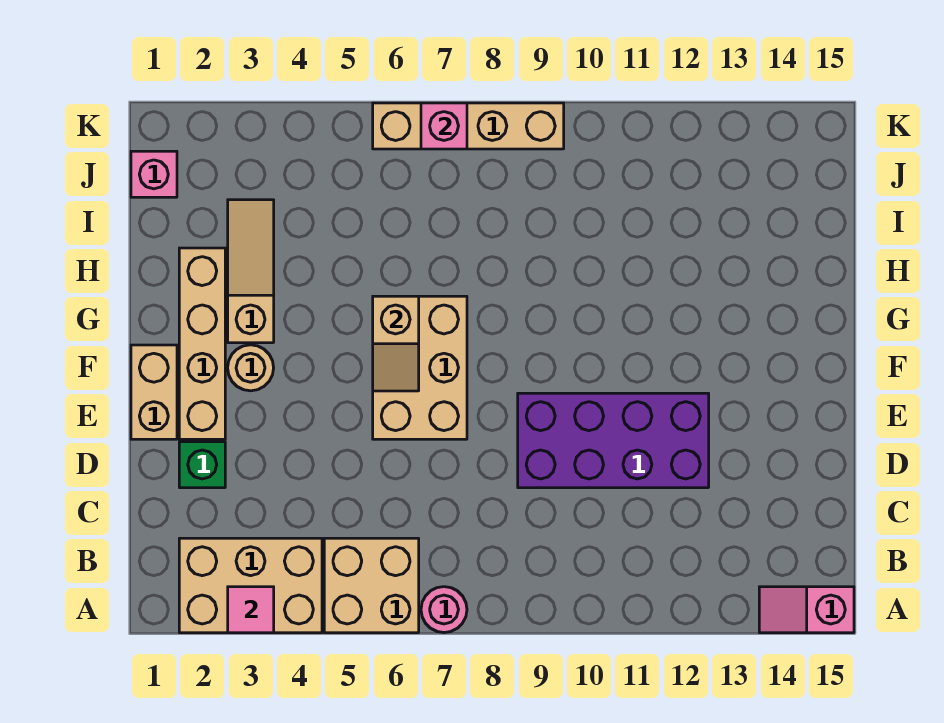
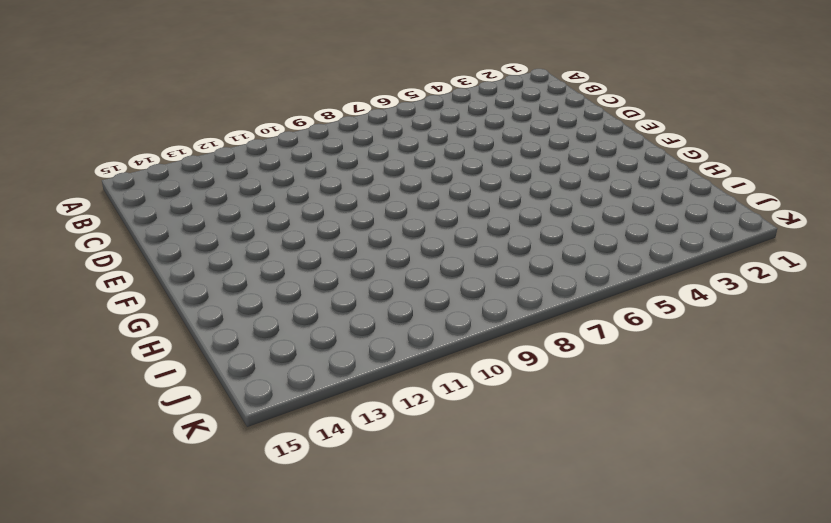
none -> tan brick A2:B4 level 1
none -> tan brick A5:B6 level 1
none -> pink round brick A7 level 1

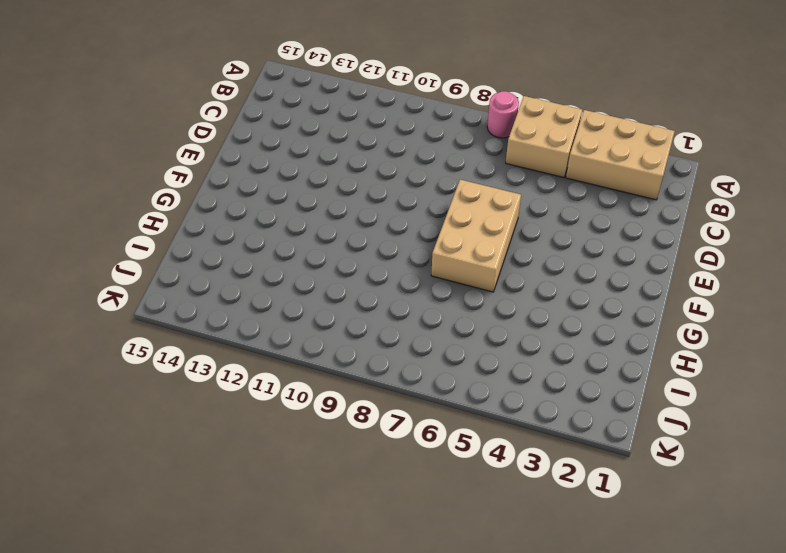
none -> pink slope A14:A15 level 1 top 15
none -> green brick D2 level 1
none -> purple brick D9:E12 level 1

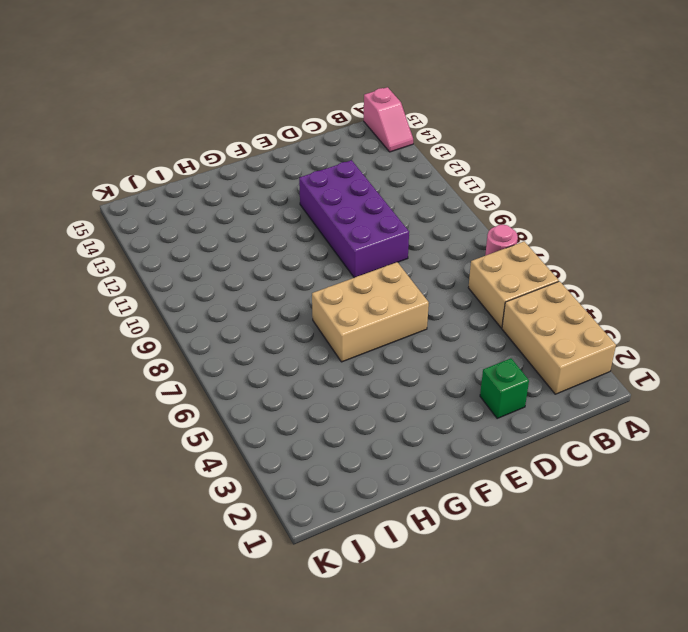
none -> tan brick E1:F1 level 1
none -> tan brick E2:H2 level 1
none -> tan round brick F3 level 1

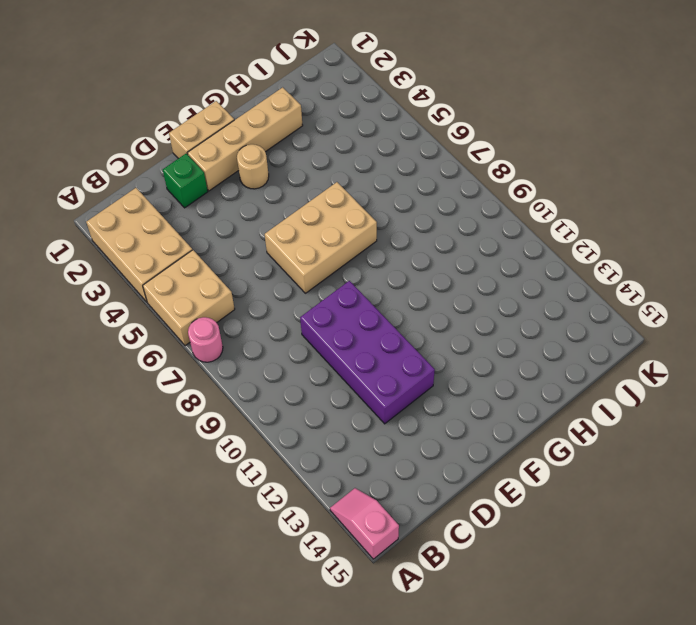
none -> tan slope G3:I3 level 1 top G
none -> pink brick J1 level 1
none -> tan brick K6:K9 level 1

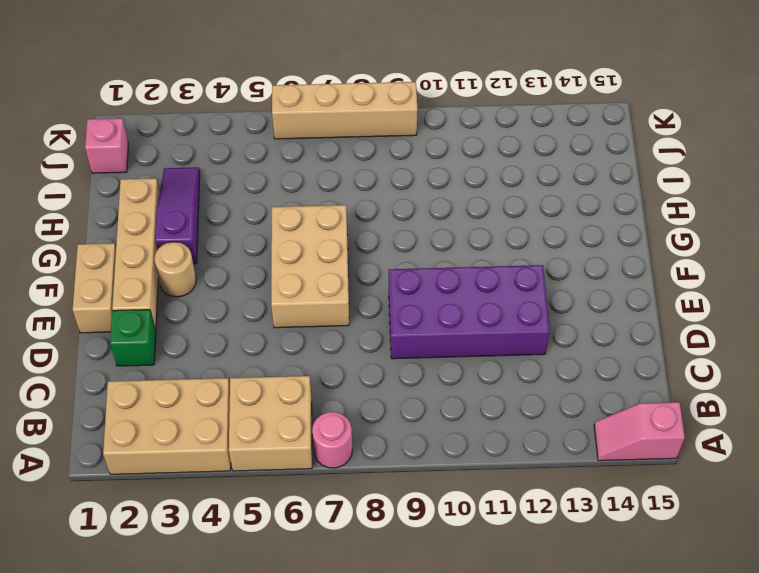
purple slope G3:I3 level 1 top G -> tan slope G3:I3 level 1 top G
none -> pink tile A3 level 2
none -> tan slope F6:G6 level 2 top G
none -> pink brick K7 level 2

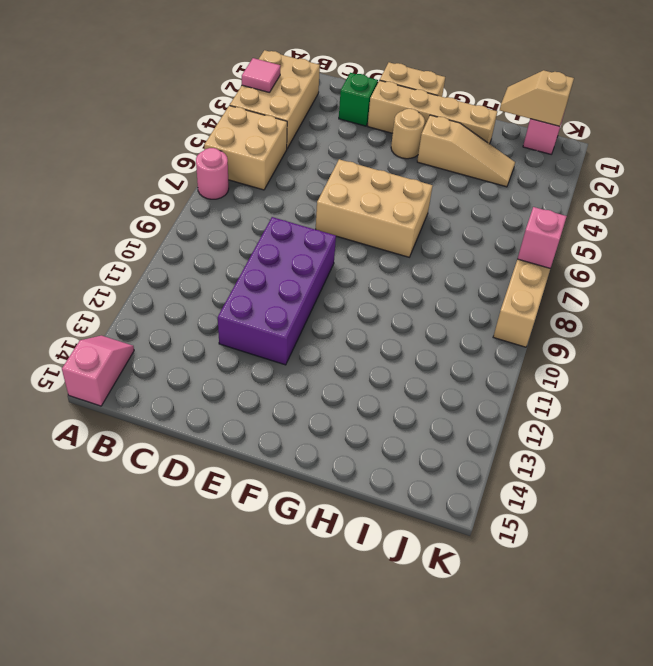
tan slope I1:J1 level 2 top J -> tan slope F6:G6 level 2 top G

